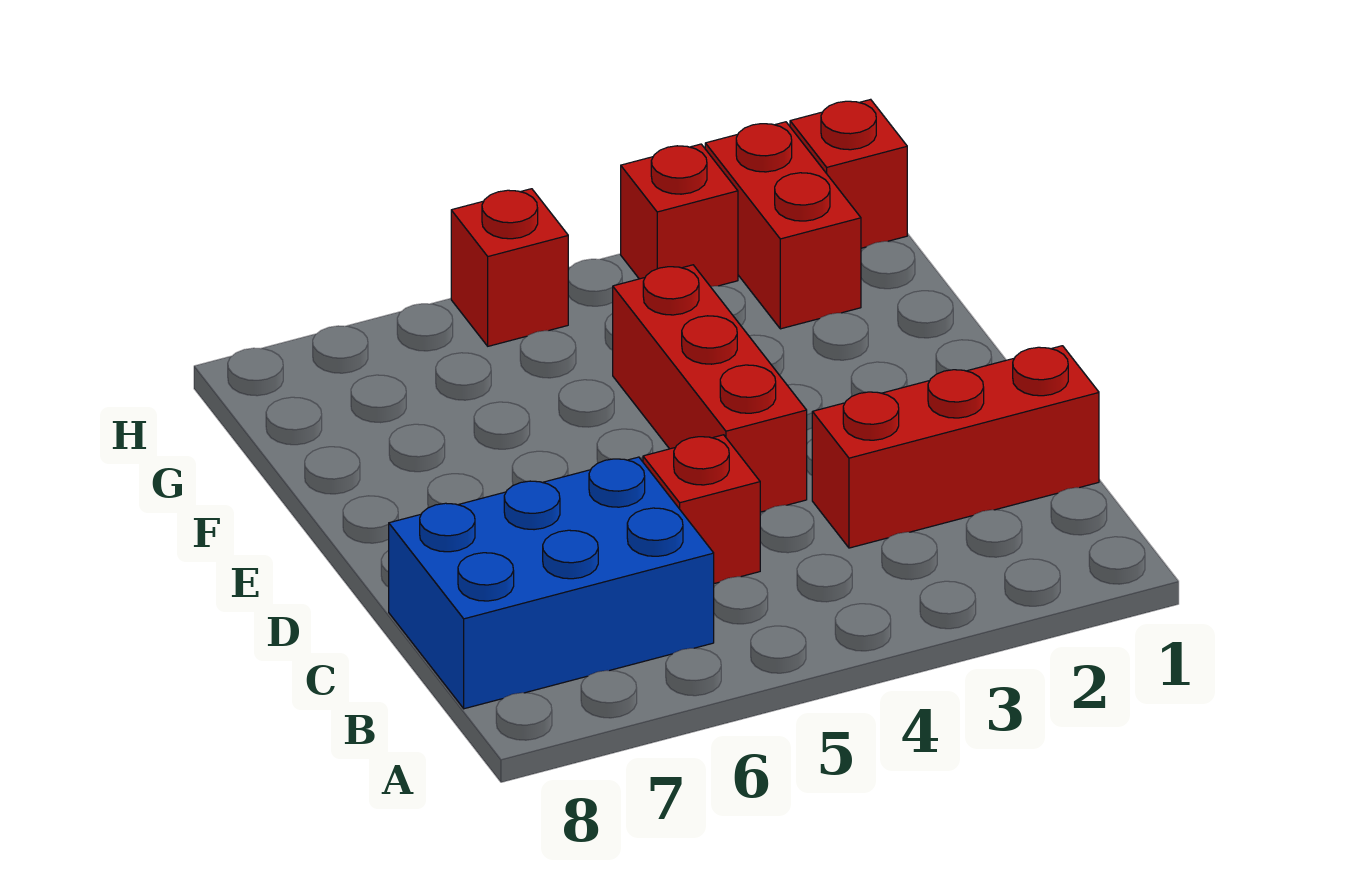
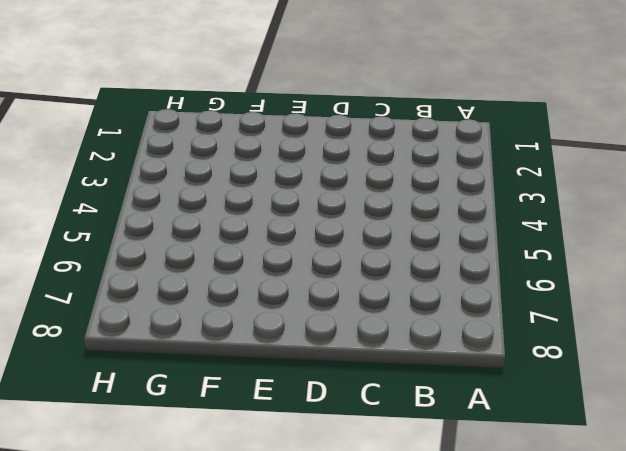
none -> blue brick B6:C8 level 1
none -> red brick C1:C3 level 1

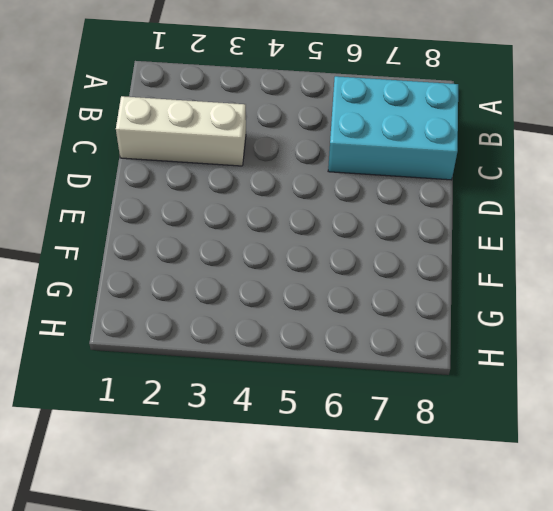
cyan brick B6:C8 level 1 -> blue brick B6:C8 level 1
white brick C1:C3 level 1 -> red brick C1:C3 level 1
none -> red brick C5 level 1
none -> red brick D4:F4 level 1

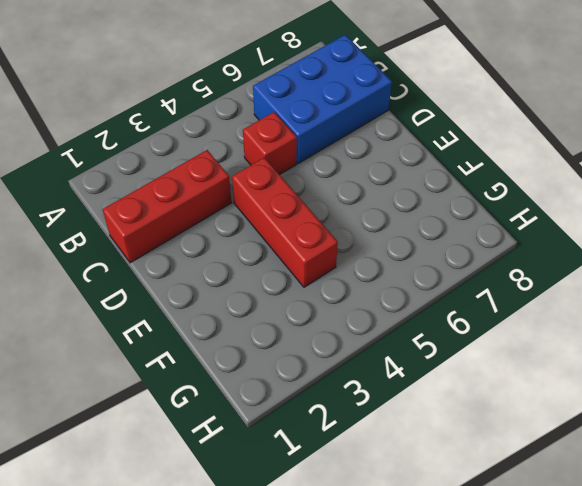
none -> red brick G2:H2 level 1
none -> red brick H1 level 1

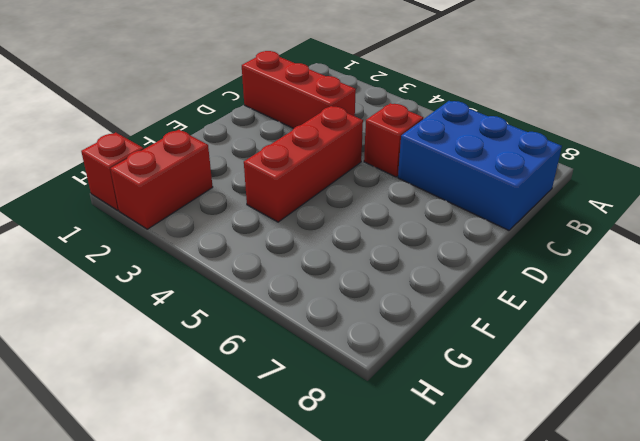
none -> red brick H3 level 1
none -> red brick H5 level 1

